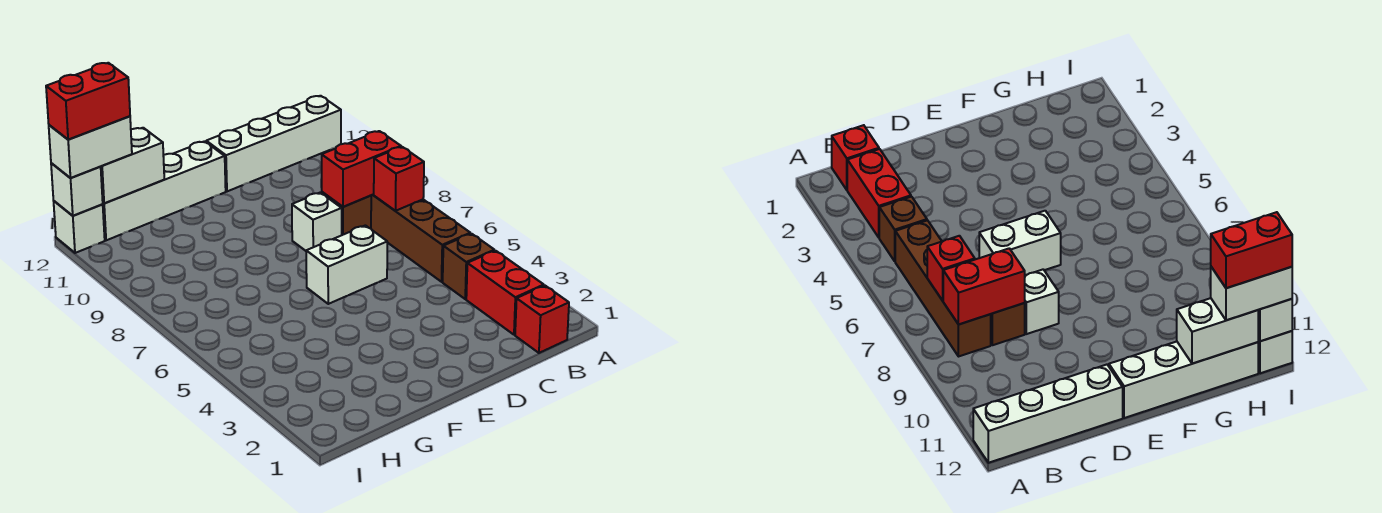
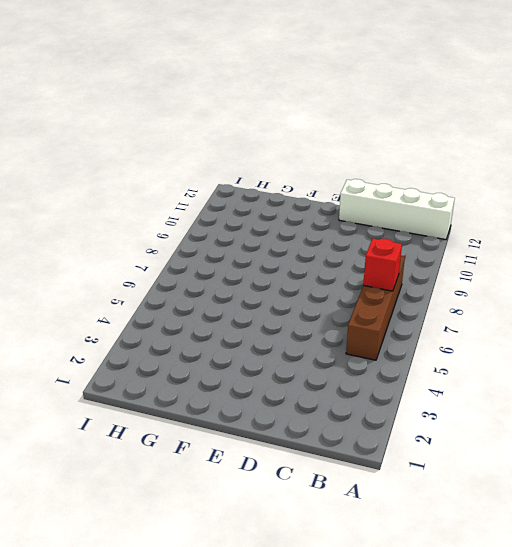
none -> red brick B1 level 1
none -> red brick B2:B3 level 1
none -> brown brick B4 level 1

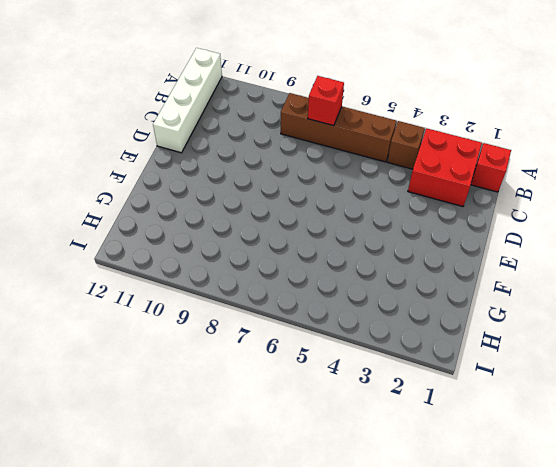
red brick B2:C3 level 1 -> red brick B2:B3 level 1
none -> brown brick C8 level 1
none -> white brick D6:E6 level 1
none -> white brick D8 level 1

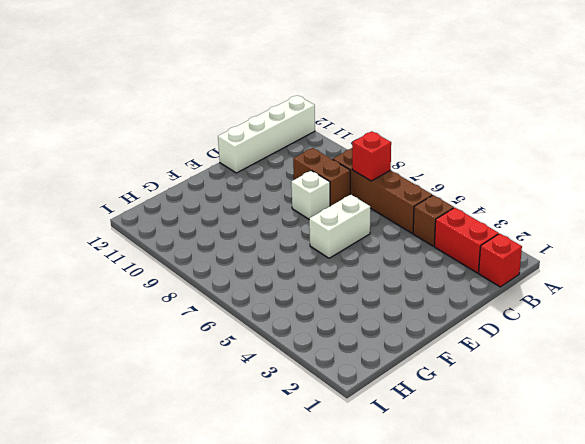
brown brick C8:C9 level 1 -> brown brick C8 level 1
none -> white brick E12:H12 level 1
none -> white brick I12 level 1
none -> red brick B8:C8 level 2

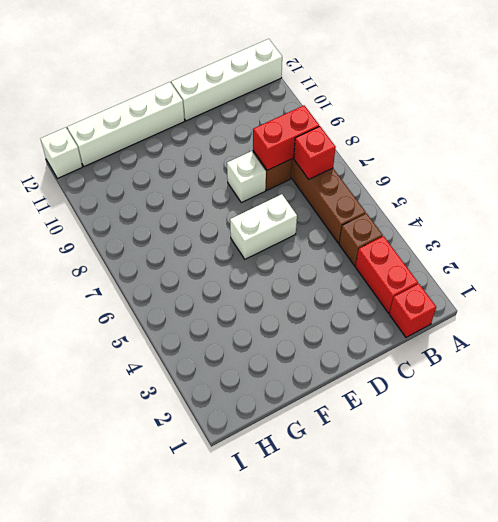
none -> white brick G12:H12 level 2
none -> white brick I12 level 2
none -> white brick H12:I12 level 3

